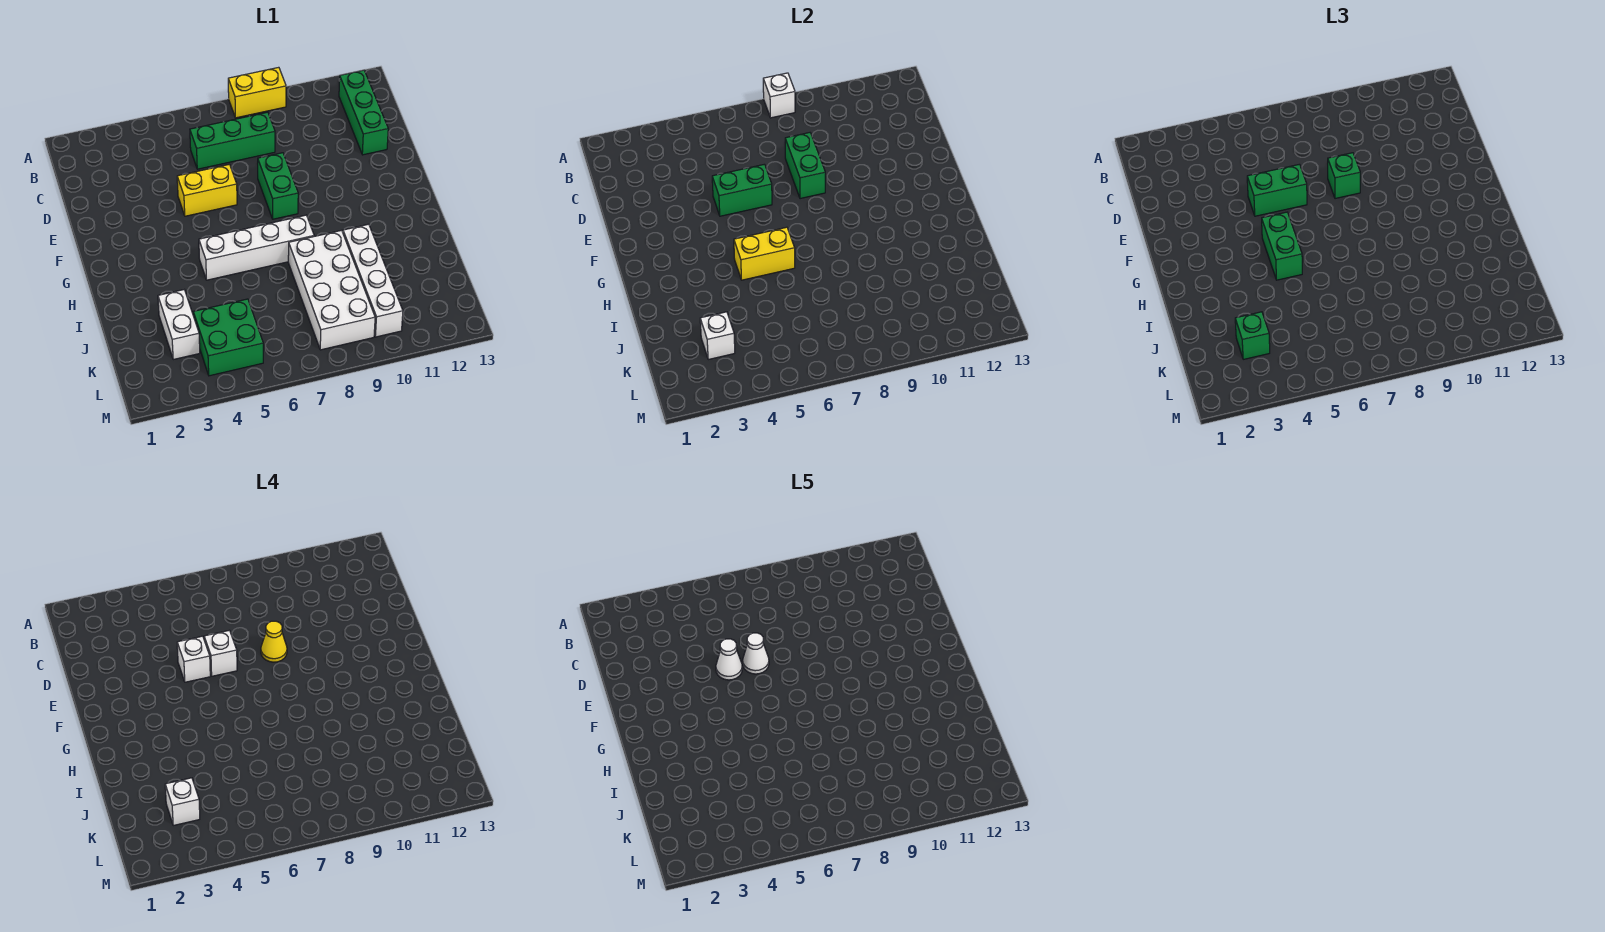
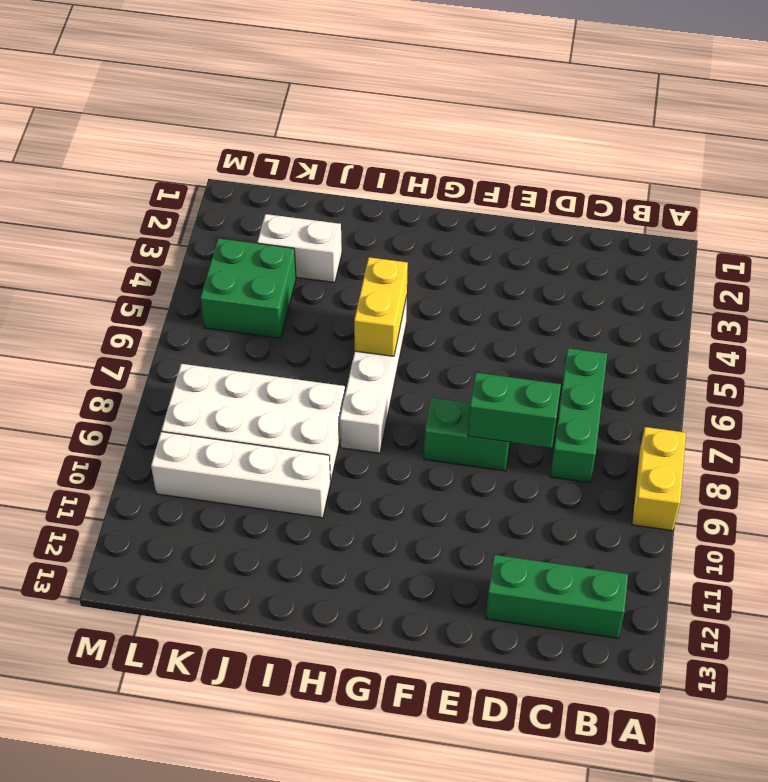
none -> yellow brick E5:E6 level 1
none -> white brick A8 level 2
none -> green brick E5:E6 level 2

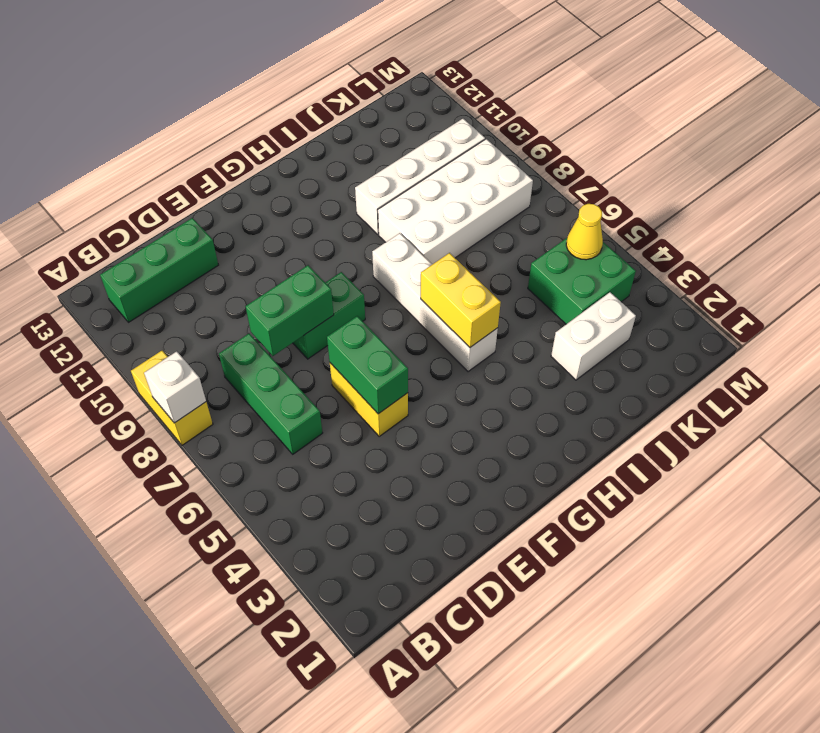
yellow cone L5 level 2 -> yellow cone E8 level 4
none -> white brick K3 level 2
none -> green brick E5:E6 level 3
none -> green brick E8 level 3

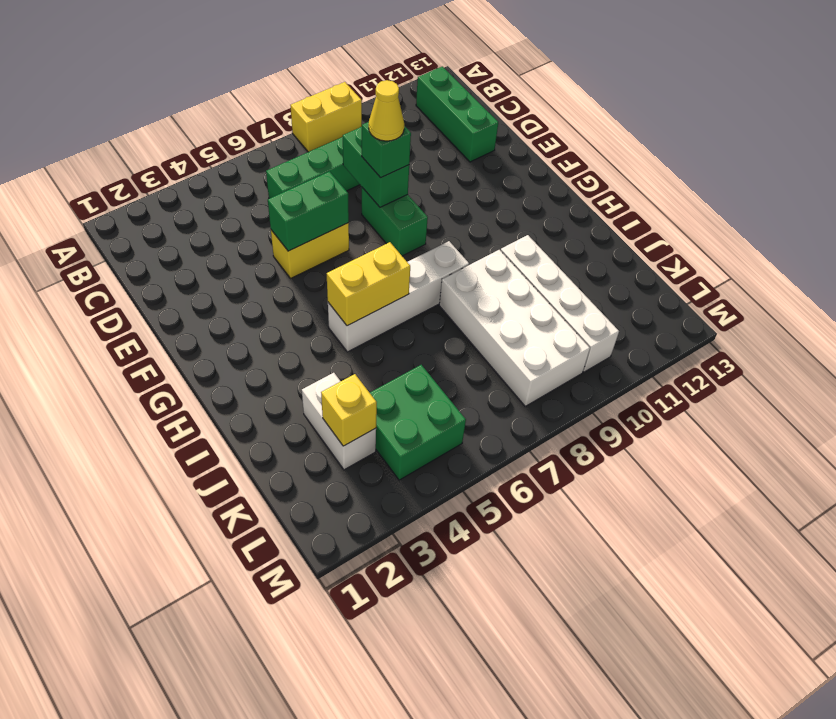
yellow brick K3 level 2 -> white brick K3 level 2
none -> white brick A8 level 2
none -> green brick E5:E6 level 3
none -> green brick G5:H5 level 3

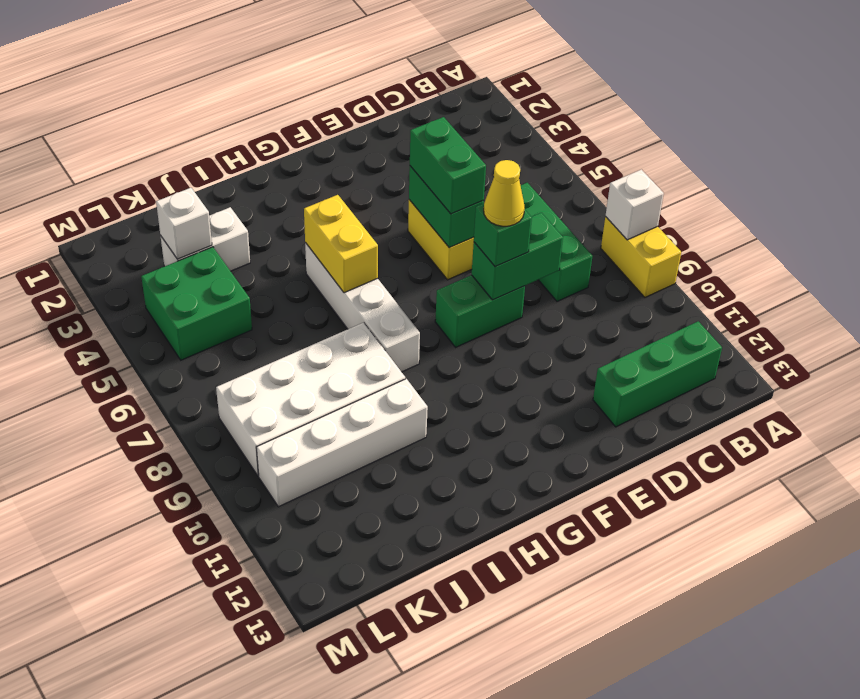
none -> green brick G5:H5 level 3
none -> green brick K3 level 3
none -> white brick E5 level 4

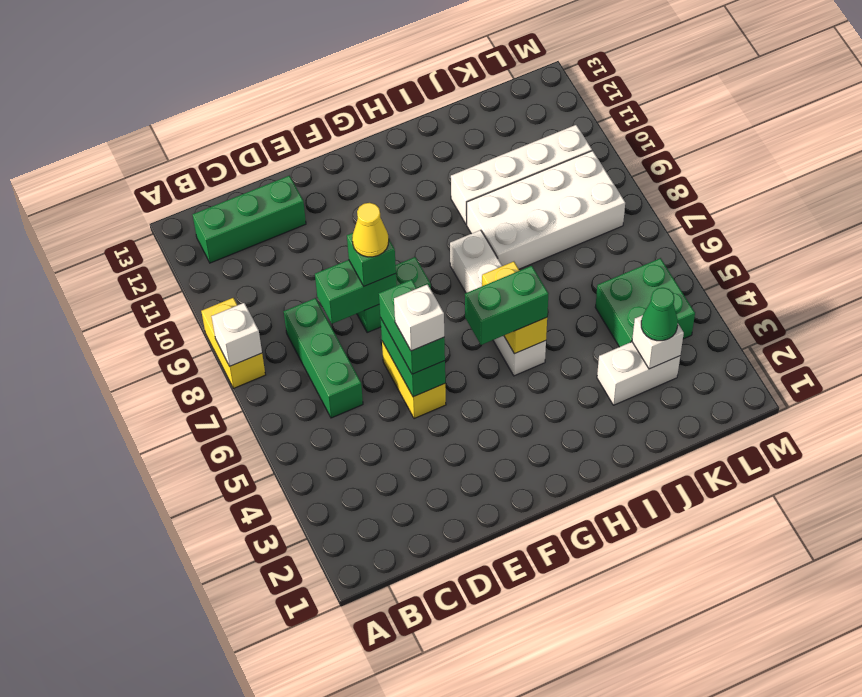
green cone K3 level 3 -> green brick K3 level 3
none -> white brick E6 level 4
none -> white brick K3 level 4
none -> white cone E5 level 5

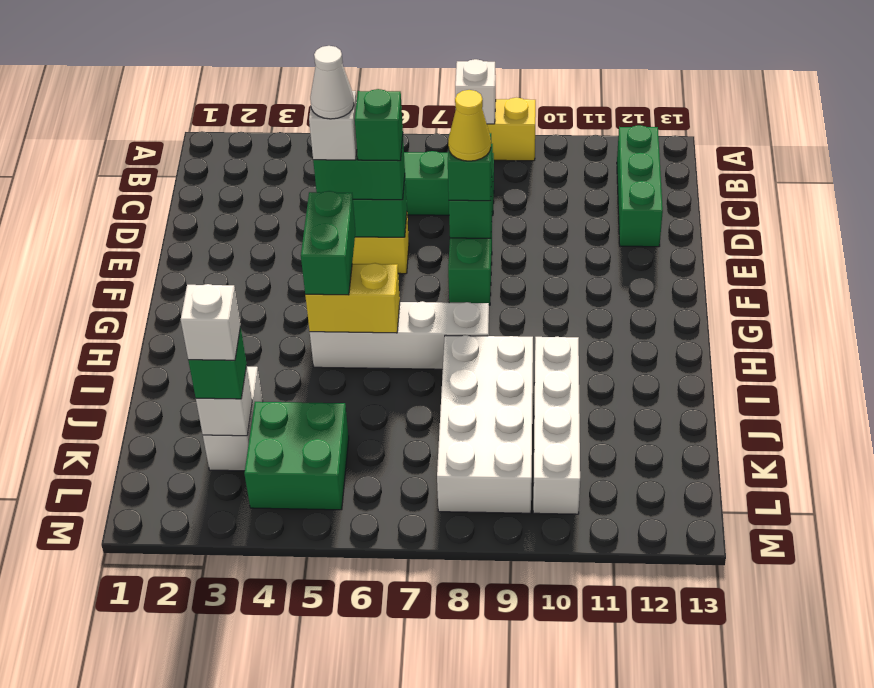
green brick E6 level 4 -> white brick E6 level 4
none -> white cone E6 level 5

